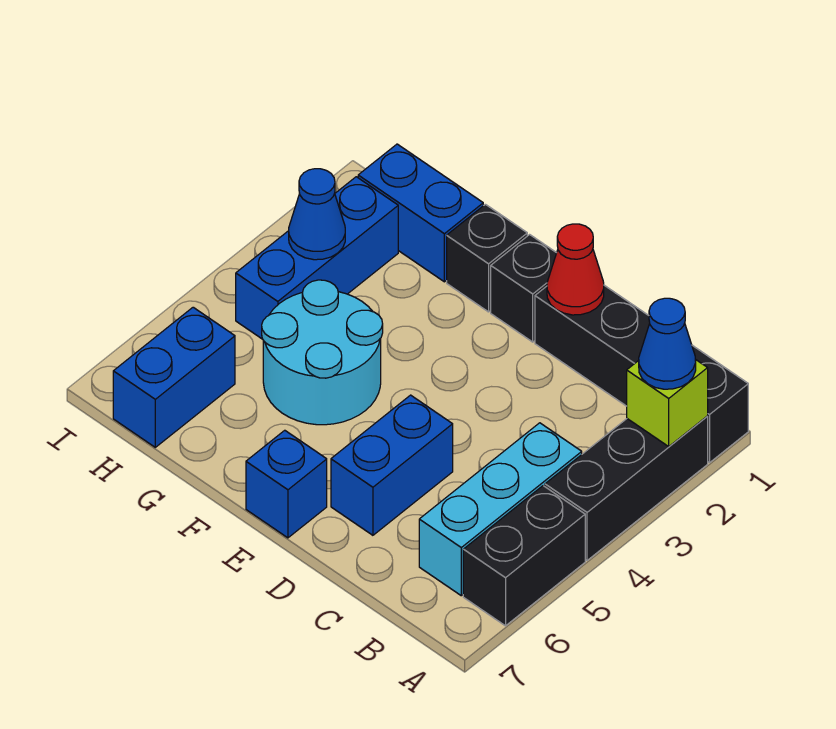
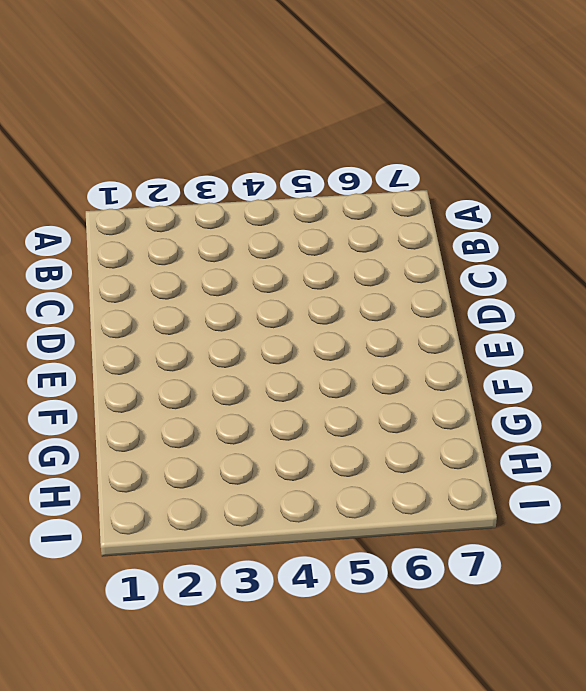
none -> black brick A1:D1 level 1
none -> black brick A2:A4 level 1
none -> black brick A5:A6 level 1

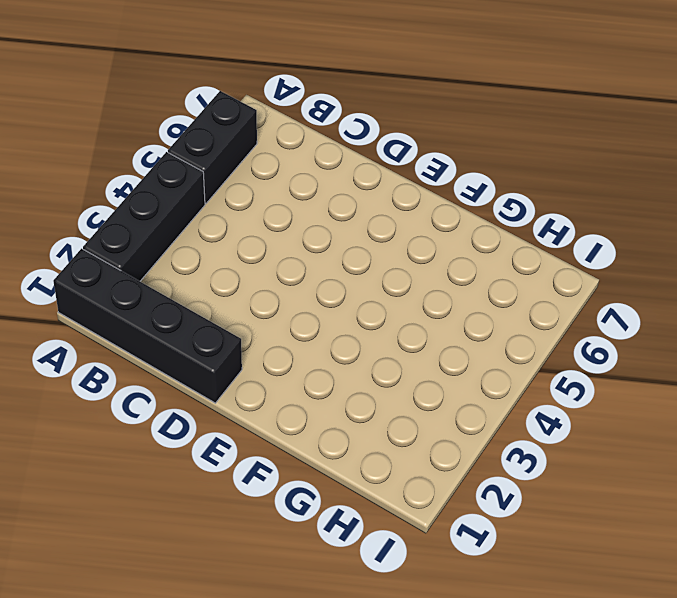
none -> cyan brick B4:B6 level 1
none -> blue brick D5:D6 level 1
none -> black brick E1 level 1

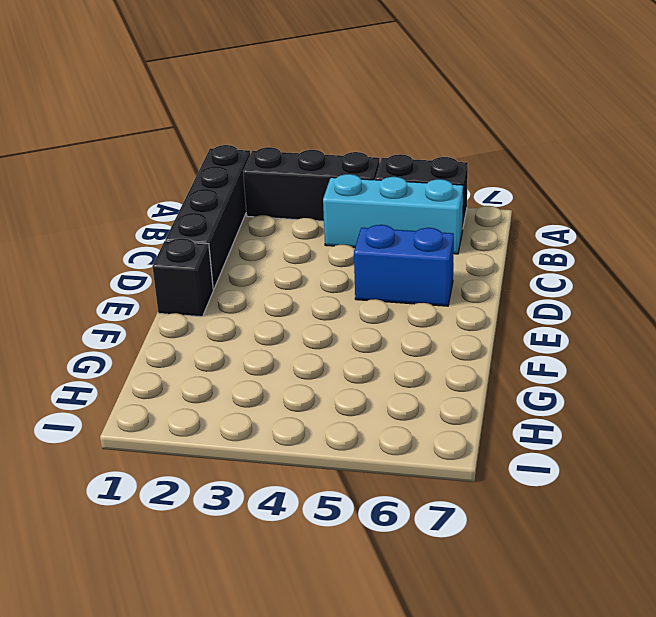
none -> blue brick E7 level 1
none -> black brick F1 level 1
none -> cyan round brick F4:G5 level 1

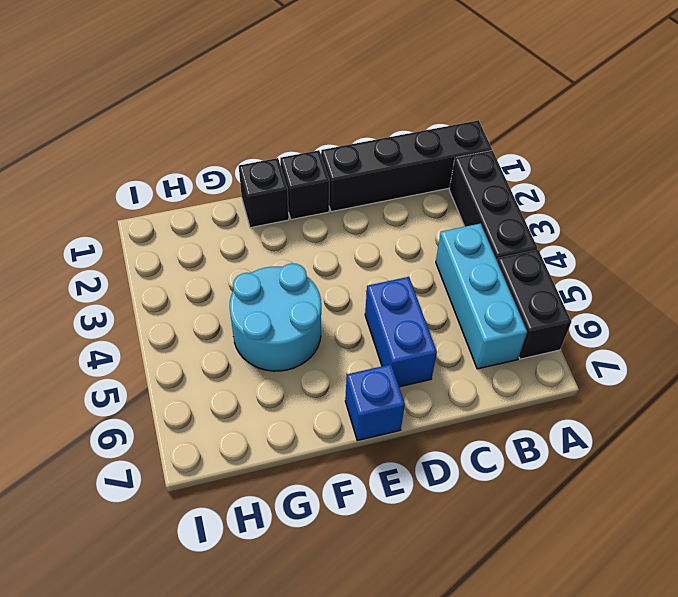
none -> blue brick G1:H1 level 1
none -> blue brick H2:H4 level 1
none -> blue brick H6:H7 level 1

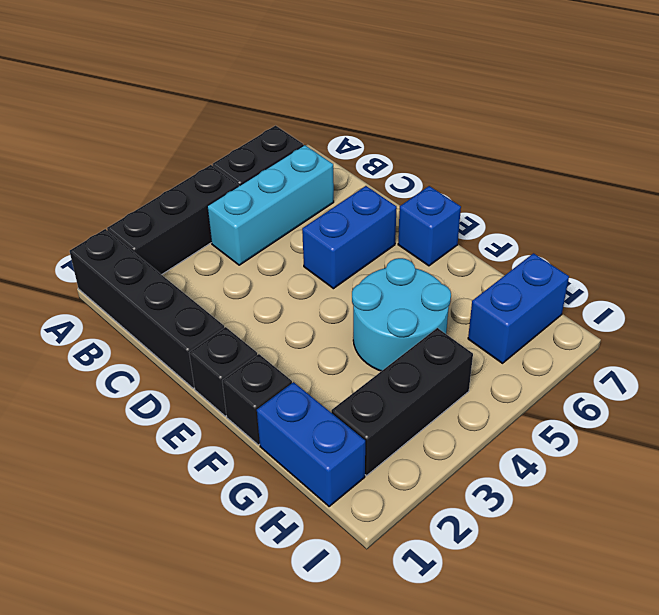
black brick H2:H4 level 1 -> blue brick H2:H4 level 1
none -> lime brick A2 level 2
none -> red cone D1 level 2
none -> blue cone H3 level 2

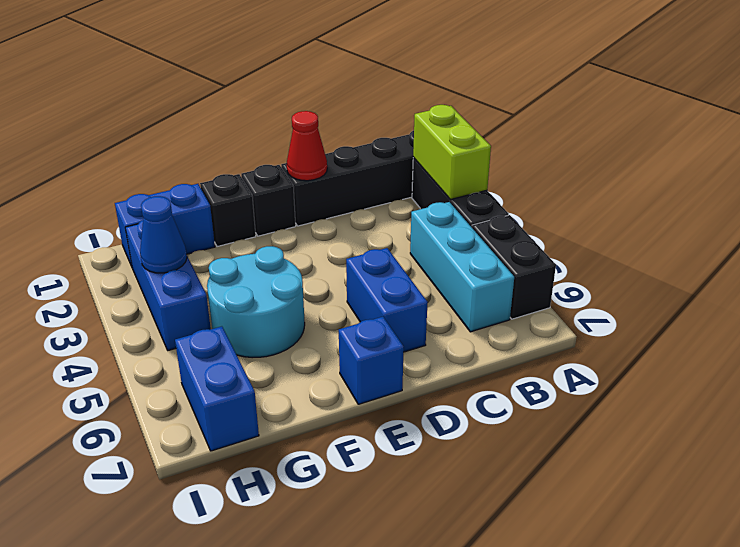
lime brick A2:A3 level 2 -> lime brick A2 level 2
none -> blue cone A2 level 3

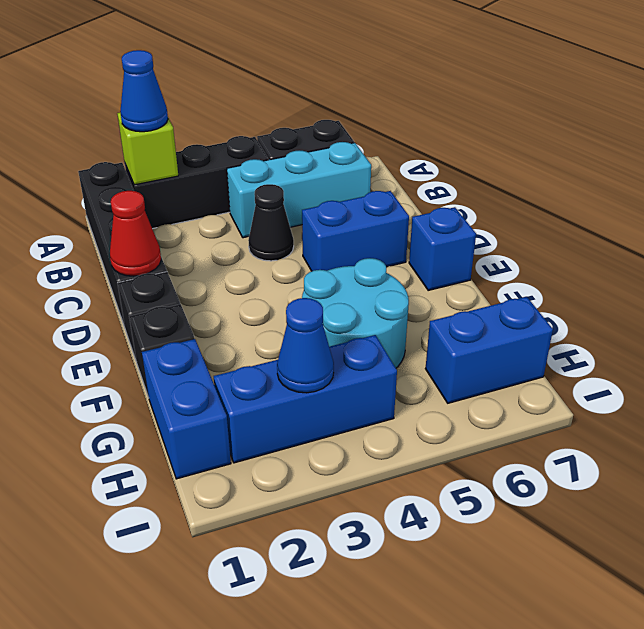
black cone C4 level 1 -> none

